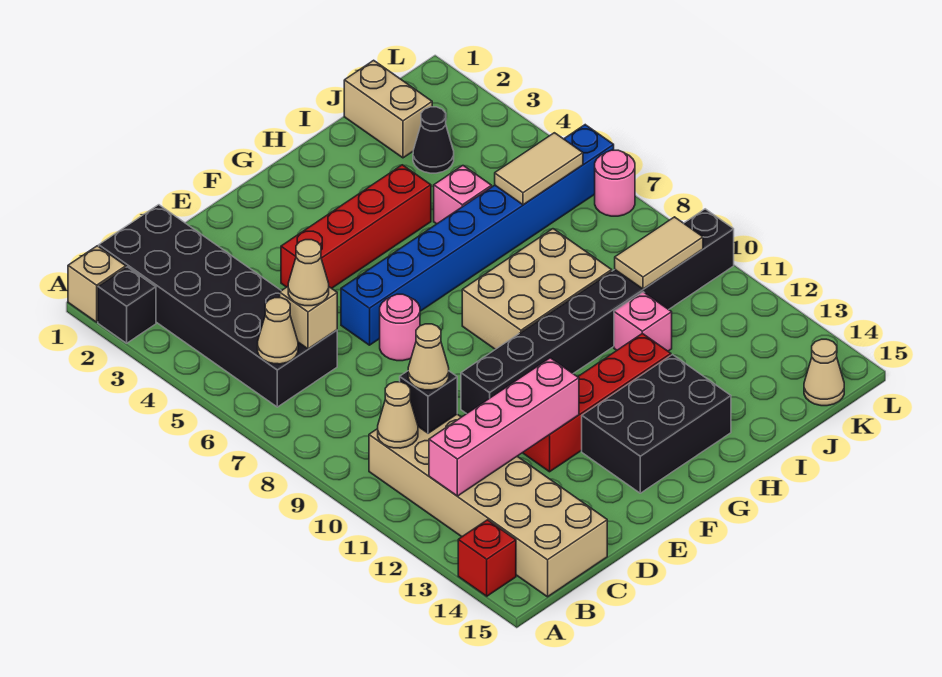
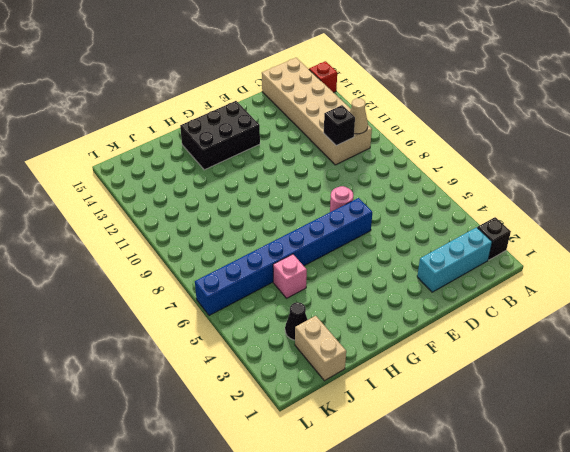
cyan brick B2:D2 level 1 -> black brick B1:C6 level 1
none -> tan brick A1 level 1
none -> red brick E4:H4 level 1
none -> black brick E10:L10 level 1

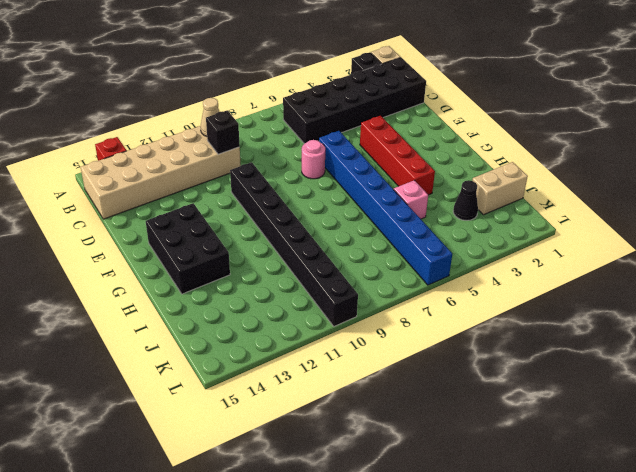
none -> red brick E12:H12 level 1
none -> tan brick G8:I9 level 1
none -> pink brick I11 level 1

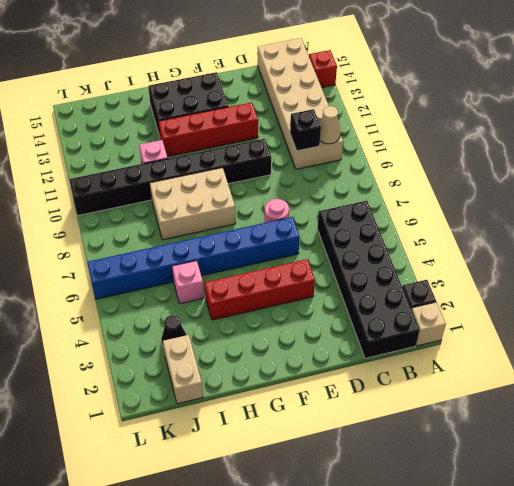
none -> tan cone K15 level 1
none -> pink round brick L7 level 1
none -> tan cone B6 level 2

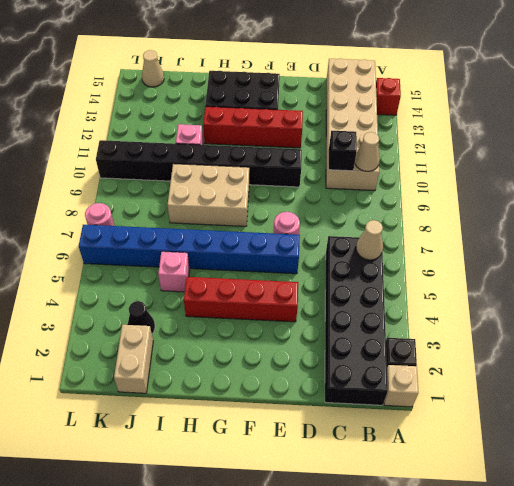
none -> pink brick B12:E12 level 2
none -> tan brick C6 level 2
none -> tan tile J6:K6 level 2

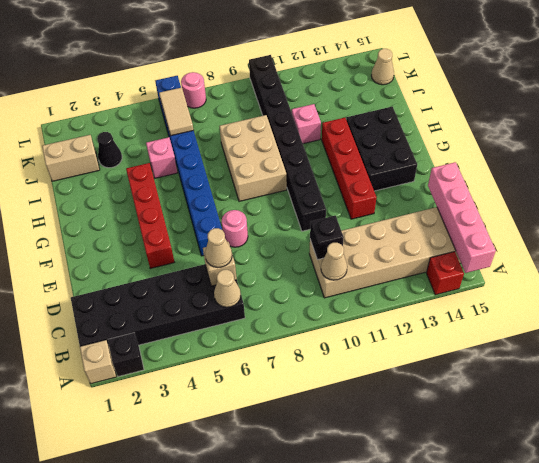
pink brick A15:D15 level 2 -> pink brick B12:E12 level 2
none -> tan tile J10:K10 level 2
none -> tan cone C10 level 3

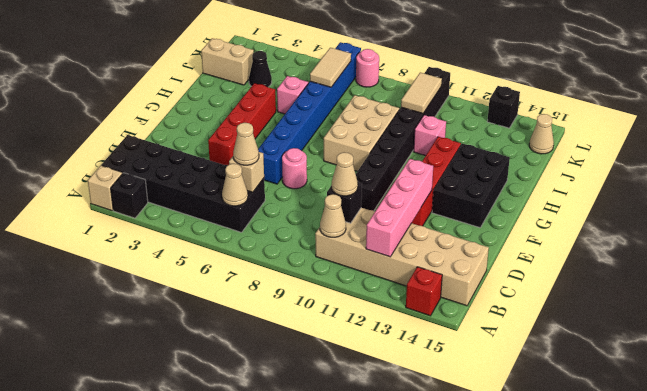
black brick L13 level 1 -> none

